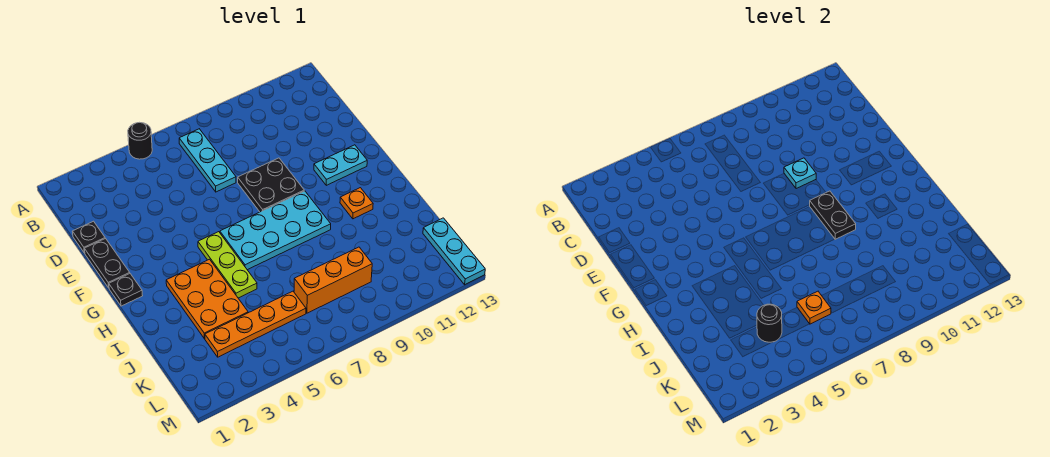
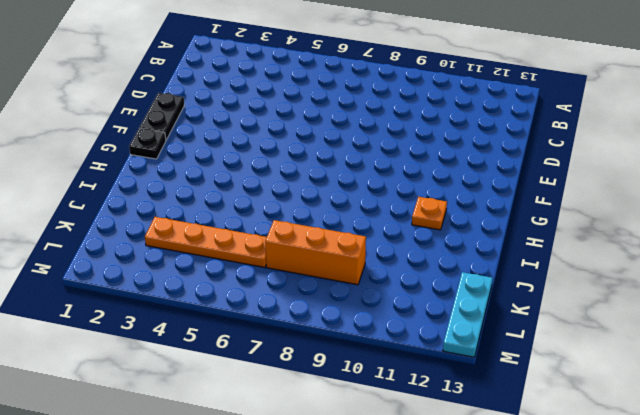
none -> black round brick A5 level 1
none -> cyan plate B7:D7 level 1
none -> black plate D1 level 1

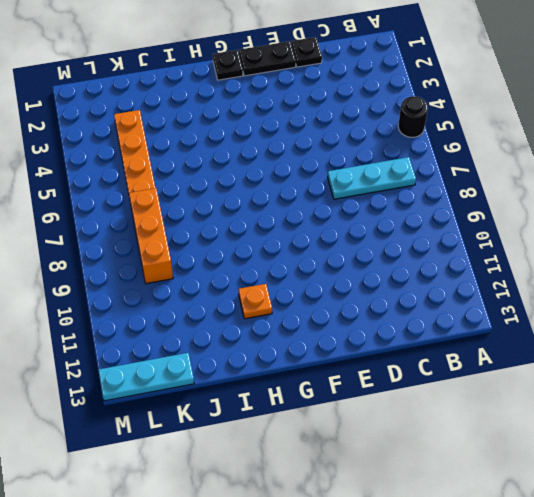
none -> black plate E8:F9 level 1
none -> cyan plate F11:F12 level 1
none -> lime plate G5:I5 level 1

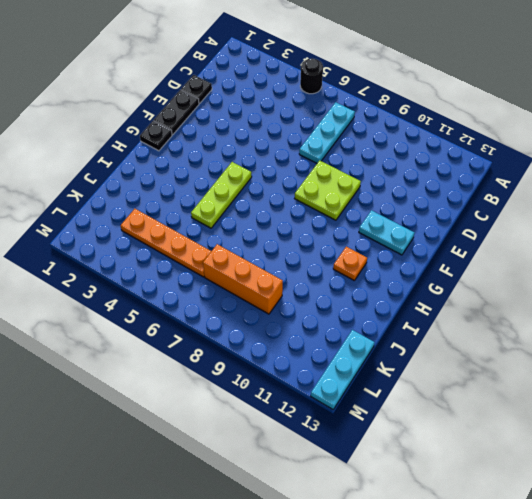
lime plate E8:F9 level 1 -> black plate E8:F9 level 1
none -> cyan plate G6:H9 level 1
none -> orange plate H3:J4 level 1
none -> cyan plate E9 level 2

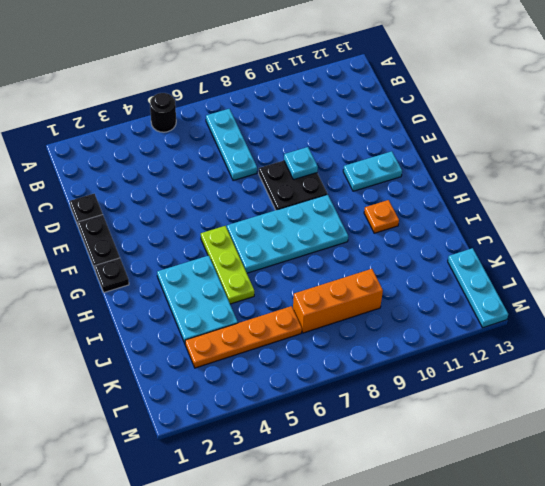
cyan plate H3:J4 level 1 -> orange plate H3:J4 level 1
none -> black plate G9:H9 level 2
none -> black round brick K4 level 2
none -> orange plate K6 level 2

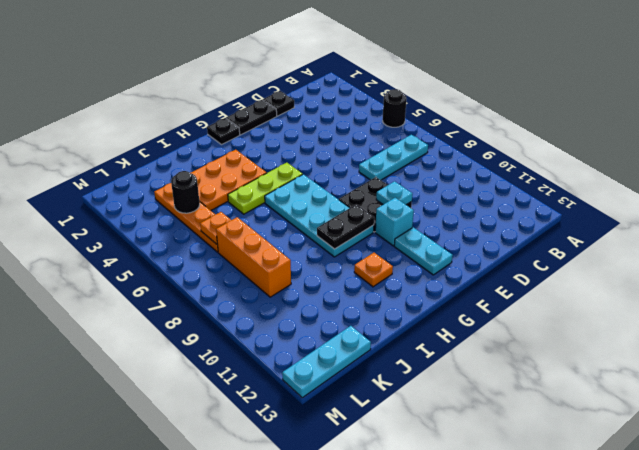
cyan brick F10 level 1 -> none

